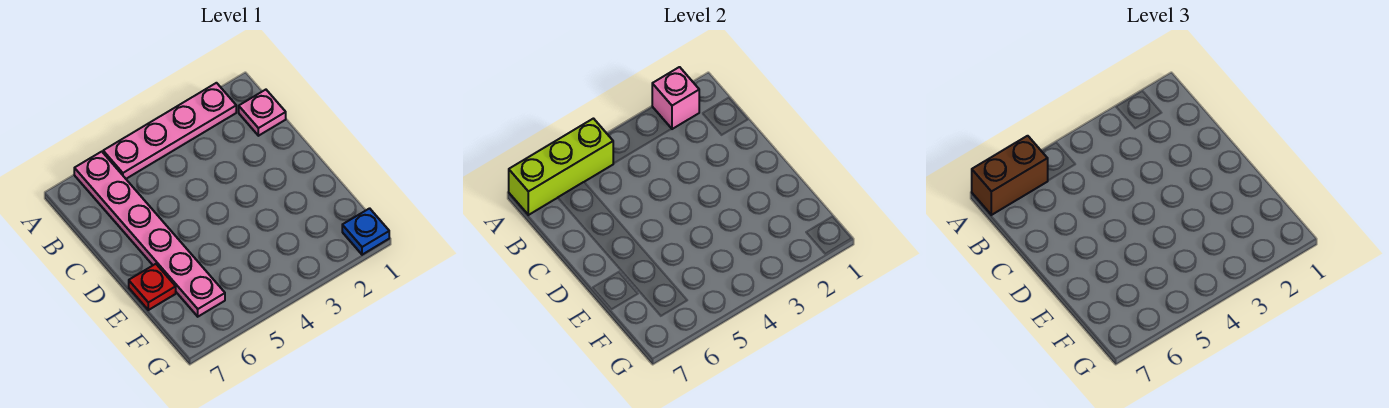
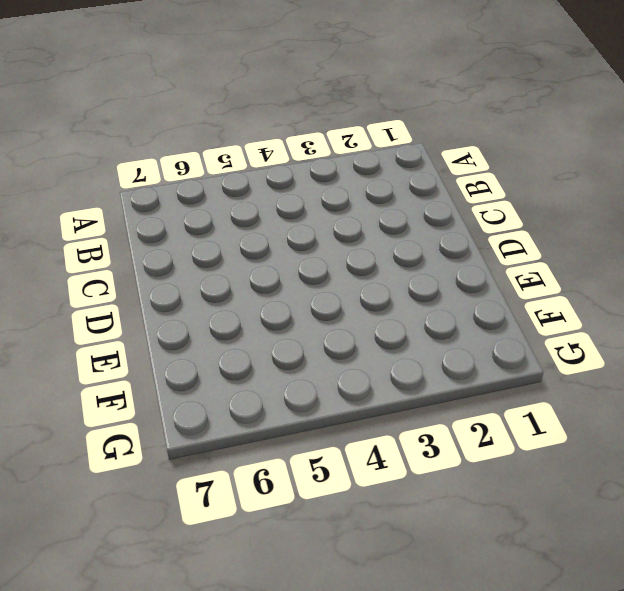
none -> pink plate A2:A5 level 1
none -> pink plate A6:F6 level 1

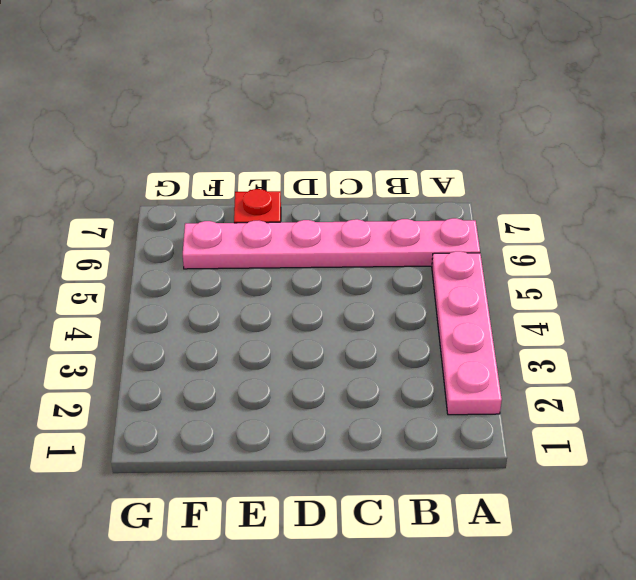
none -> pink plate B1 level 1
none -> blue plate G1 level 1

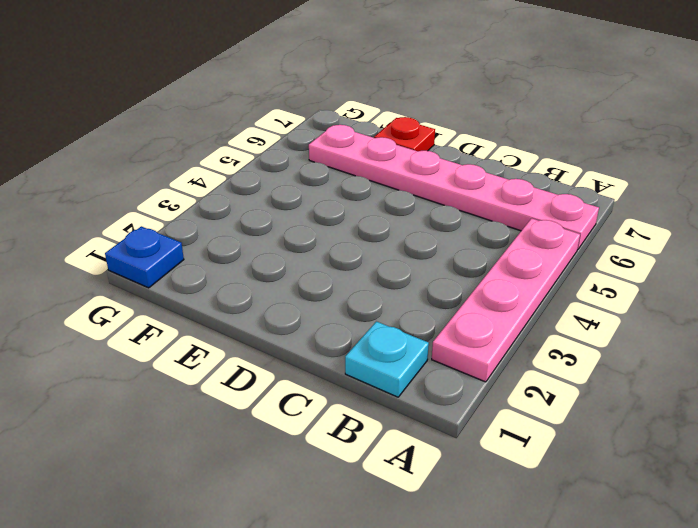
cyan plate B1 level 1 -> pink plate B1 level 1
none -> pink brick A2 level 2
none -> lime brick A5:A7 level 2

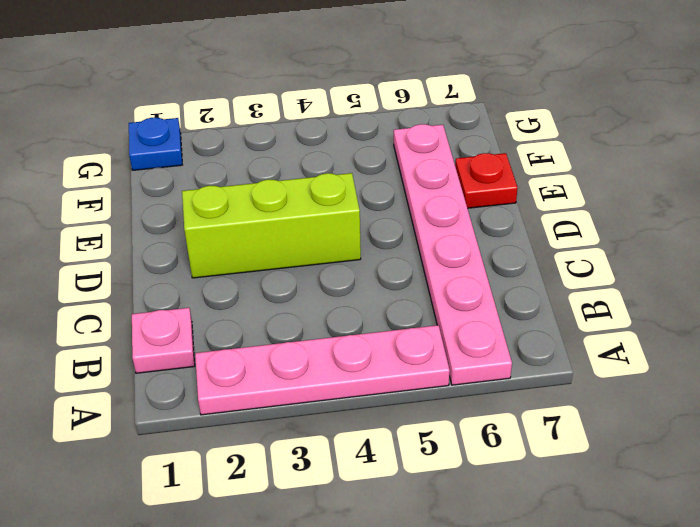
lime brick D2:D4 level 1 -> lime brick A5:A7 level 2
none -> pink brick A2 level 2
none -> brown brick A6:A7 level 3

